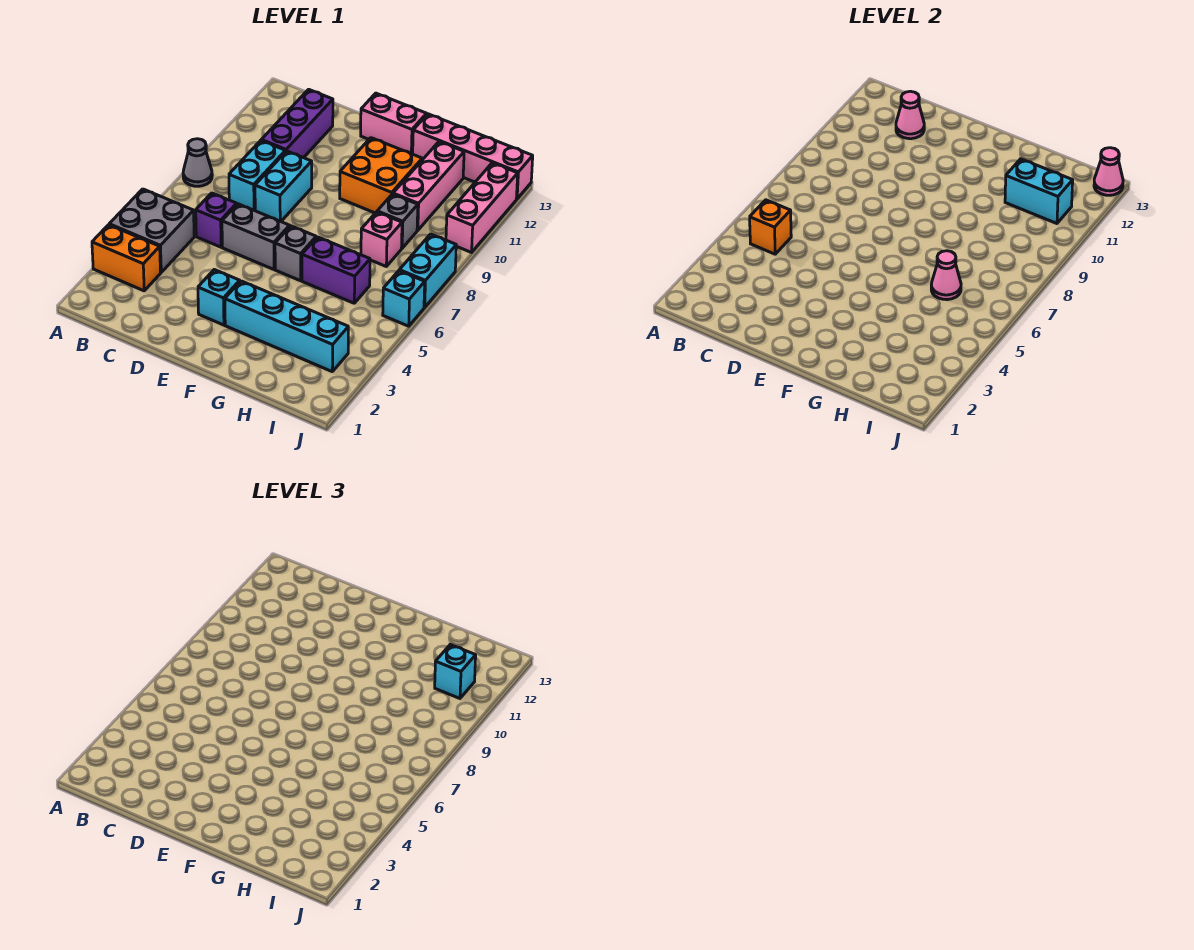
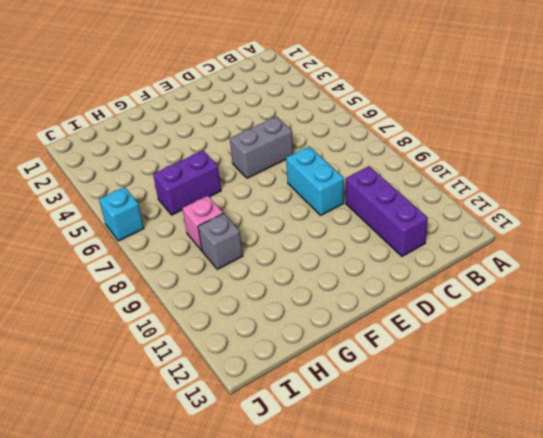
none -> orange brick A3:B3 level 1
none -> grey brick A4:B5 level 1
none -> grey cone A8 level 1

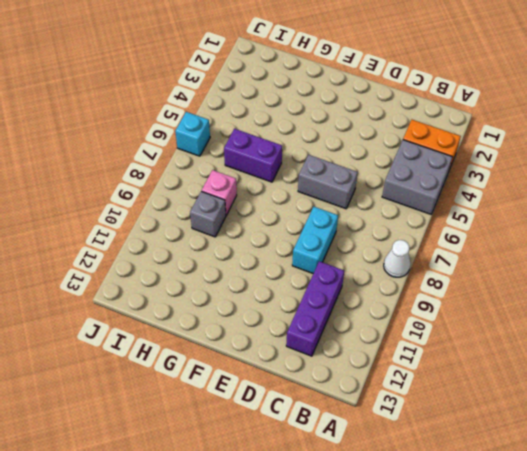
white cone A8 level 1 -> grey cone A8 level 1
none -> purple brick C6 level 1
none -> cyan brick C8:C9 level 1
none -> cyan brick E3 level 1

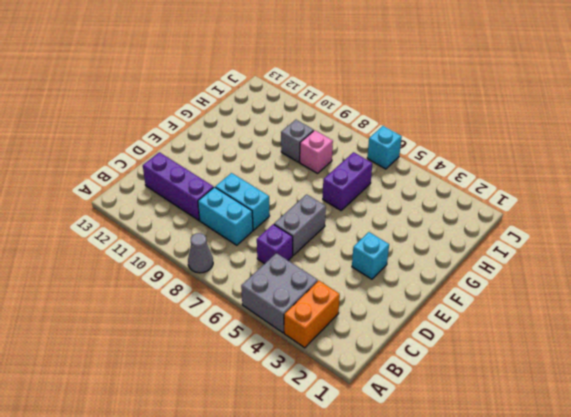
none -> pink brick E13:F13 level 1
none -> cyan brick F3:I3 level 1
none -> grey brick F6 level 1

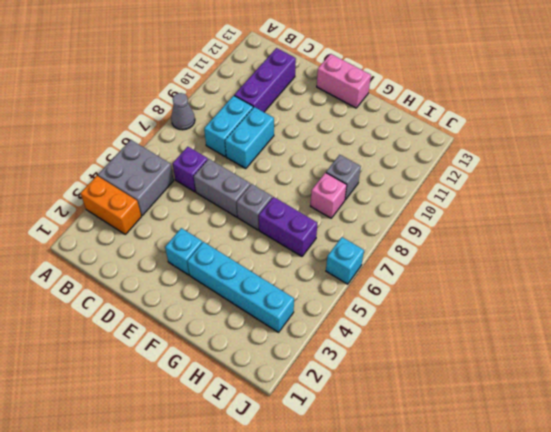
none -> orange brick F10:G11 level 1
none -> pink brick G13:J13 level 1
none -> pink brick H10:H12 level 1

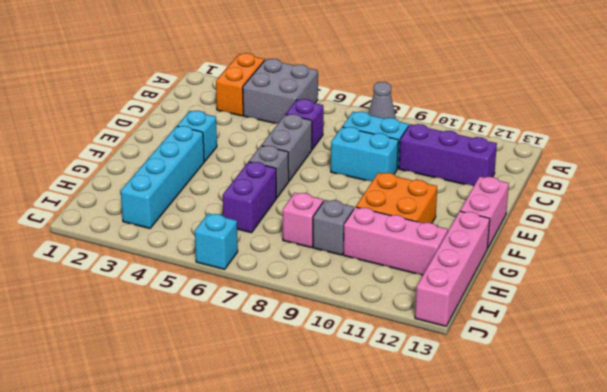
none -> cyan brick J7:J8 level 1
none -> pink brick J10:J12 level 1
none -> orange brick B5 level 2

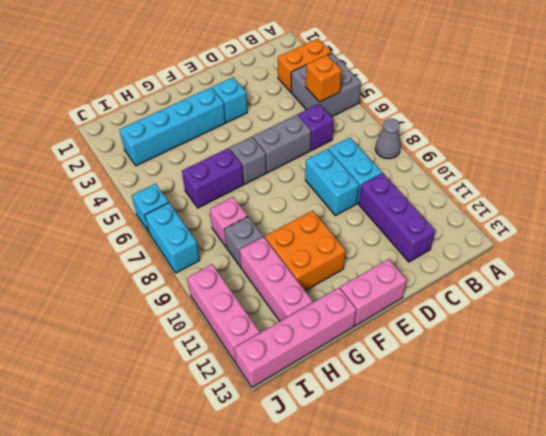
none -> pink cone C12 level 2
none -> pink cone H6 level 2
none -> cyan brick H11:I11 level 2

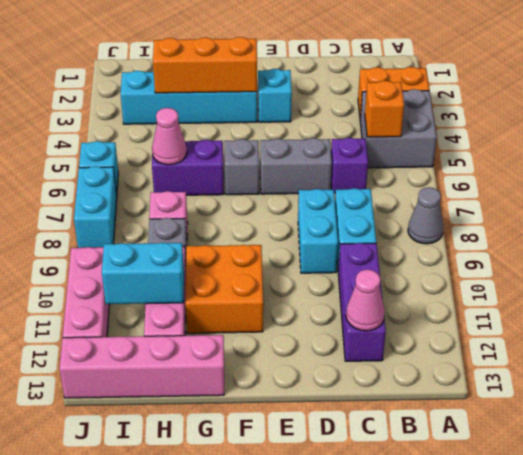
orange brick F3:H3 level 2 -> none
none -> pink brick E13:F13 level 1
none -> pink cone J13 level 2
none -> cyan brick I11 level 3

